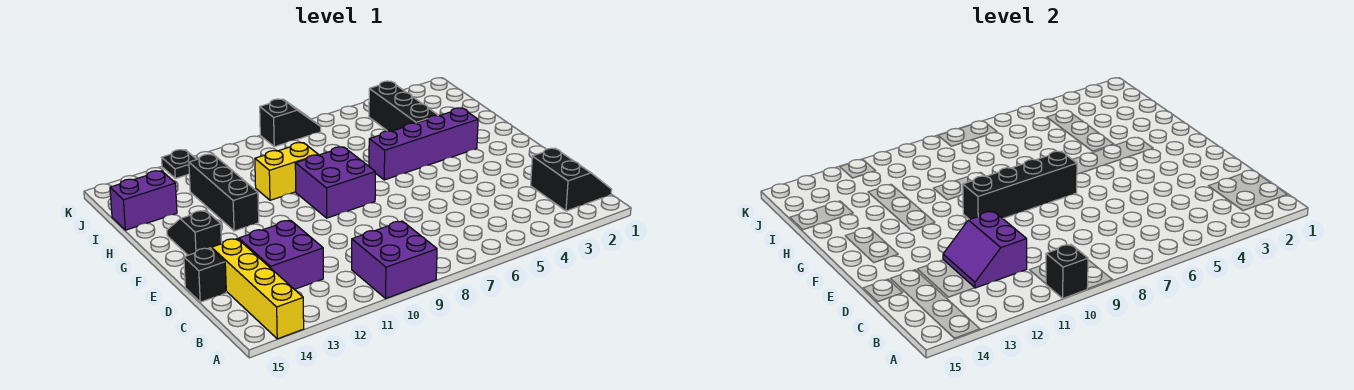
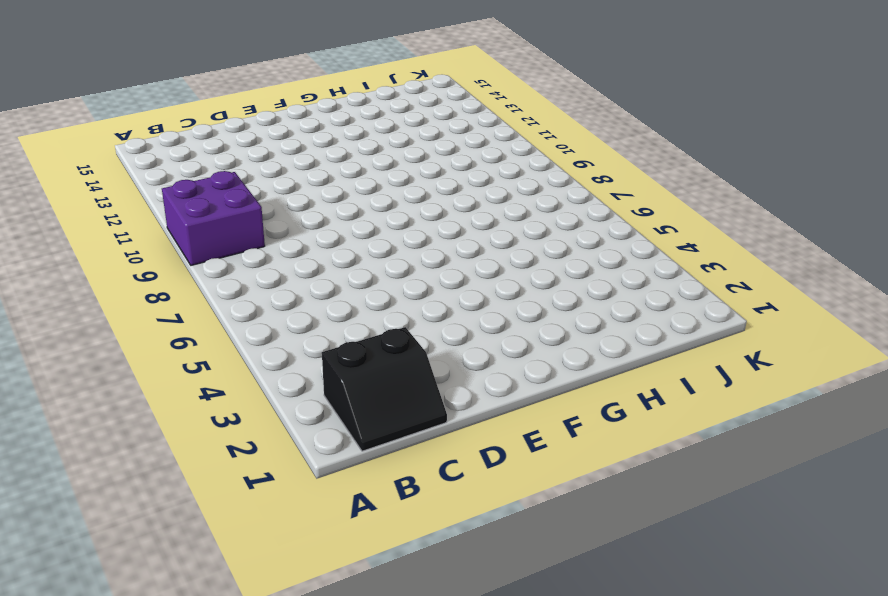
none -> yellow brick A14:D14 level 1
none -> purple brick C12:D13 level 1
none -> black brick D15 level 1

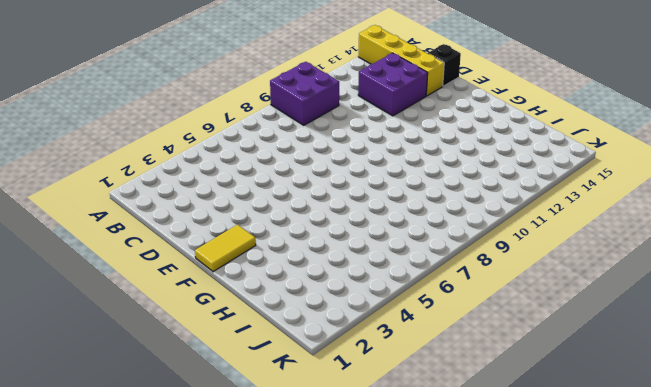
yellow tile F1:F2 level 1 -> none
none -> black slope B1:C2 level 1 top 2
none -> purple brick F8:G9 level 1
none -> black slope F14:G14 level 1 top F

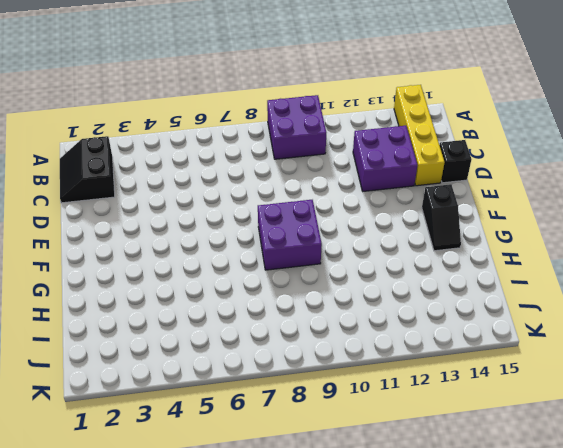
none -> purple brick G3:G6 level 1
none -> black brick G12:I12 level 1
none -> black brick H4:J4 level 1

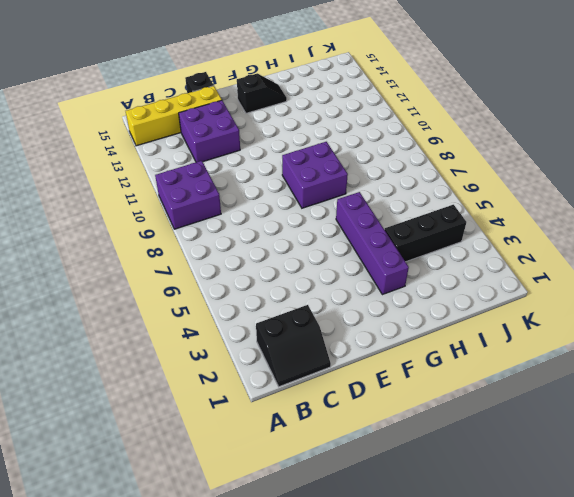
none -> black brick G12:I12 level 1
none -> yellow brick H9:H10 level 1
none -> purple brick I14:I15 level 1

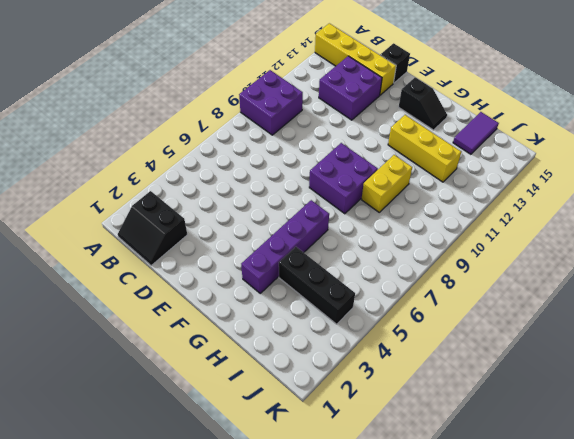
yellow brick G12:I12 level 1 -> black brick G12:I12 level 1
purple tile I14:I15 level 1 -> purple brick I14:I15 level 1
none -> black slope K7:K8 level 1 top 8
none -> black plate K12 level 1
none -> black brick A10 level 2

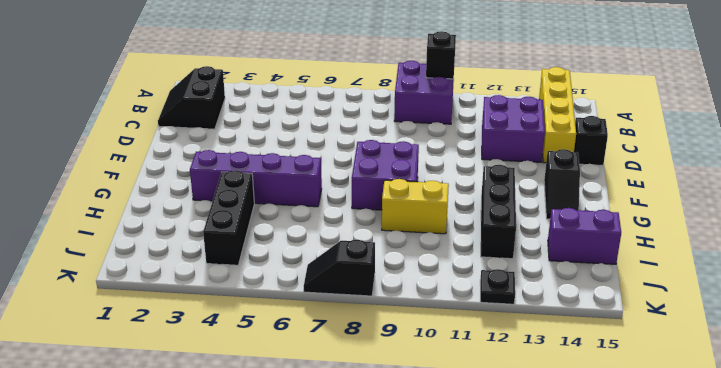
none -> purple slope C11:D12 level 2 top 11
none -> black brick F7:F10 level 2

